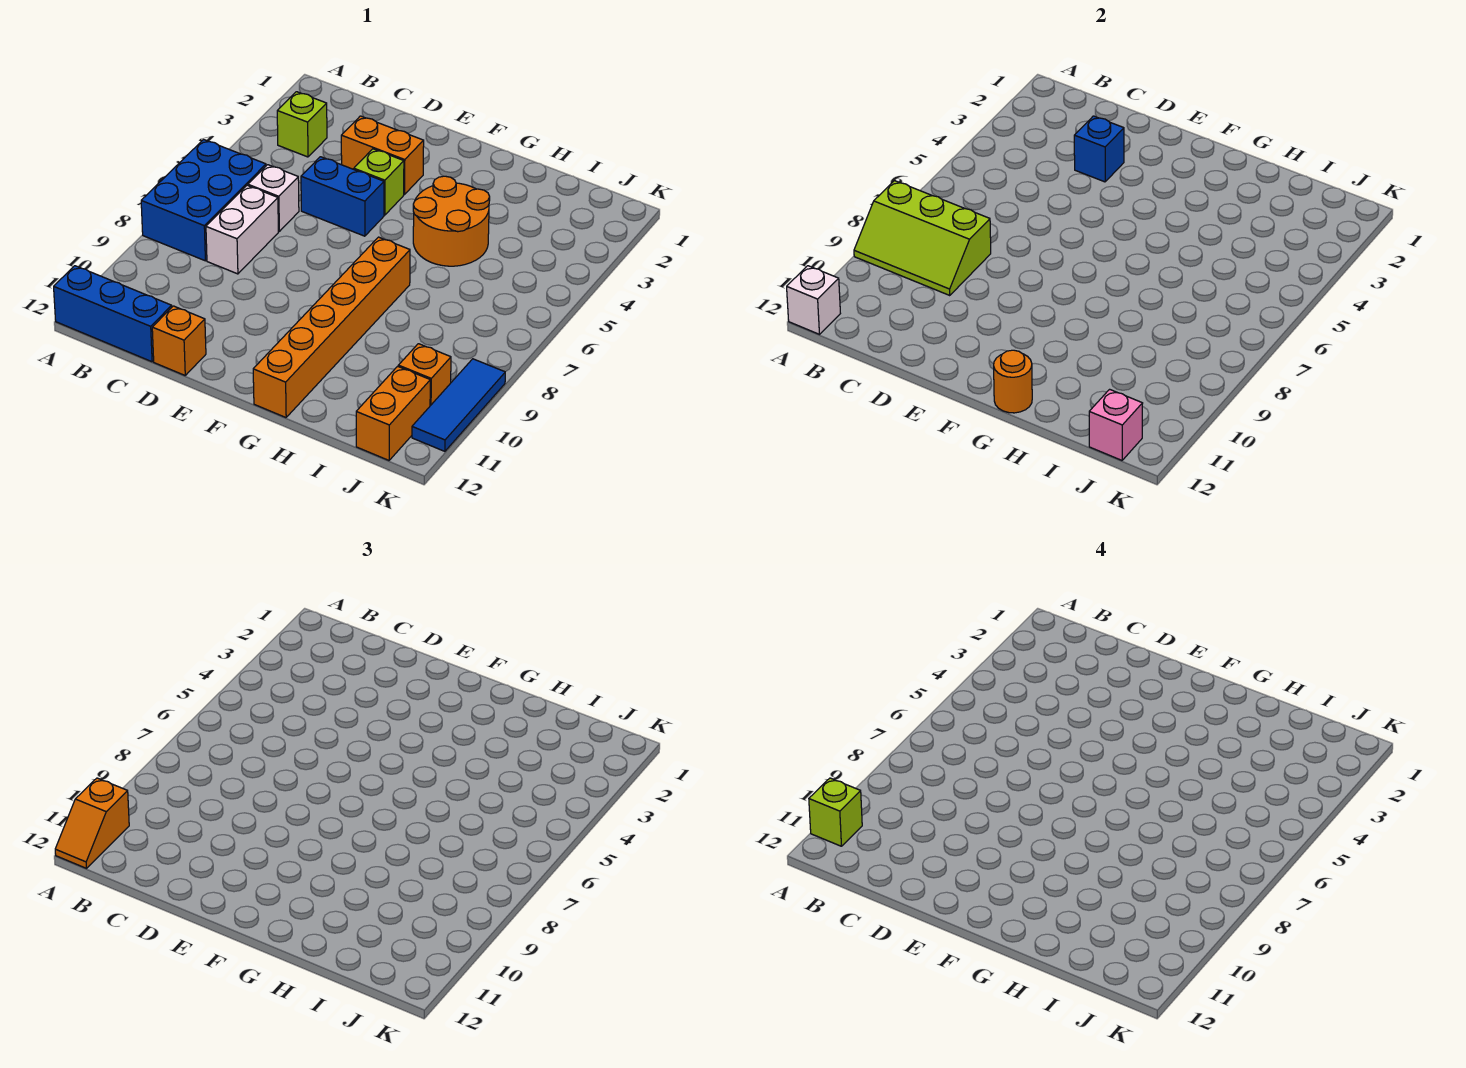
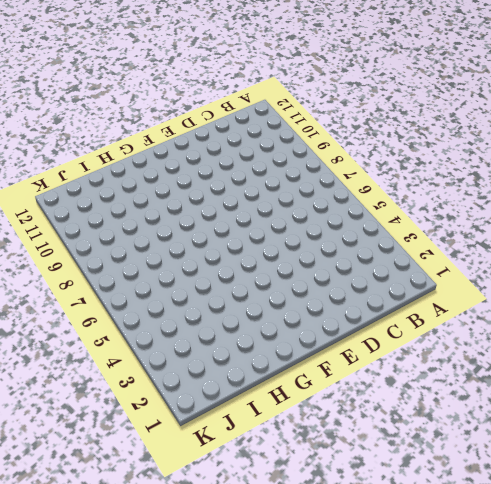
none -> blue brick A6:B8 level 1
none -> blue brick A12:C12 level 1
none -> lime brick B3 level 1

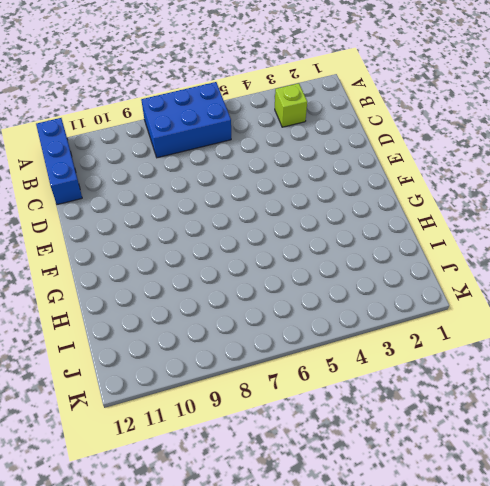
none -> white brick C6 level 1
none -> white brick C7:C8 level 1
none -> orange brick D3:E3 level 1

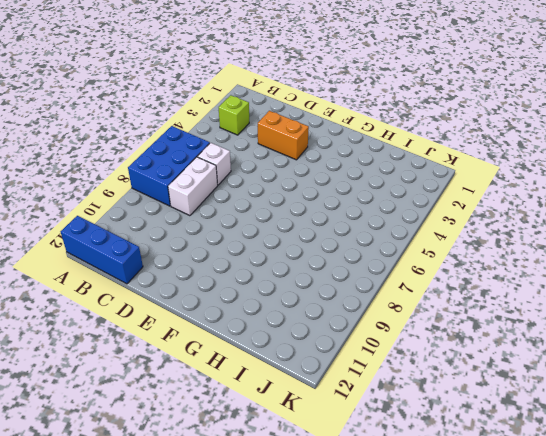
none -> blue brick D5:E5 level 1
none -> orange brick D12 level 1
none -> lime brick E4 level 1

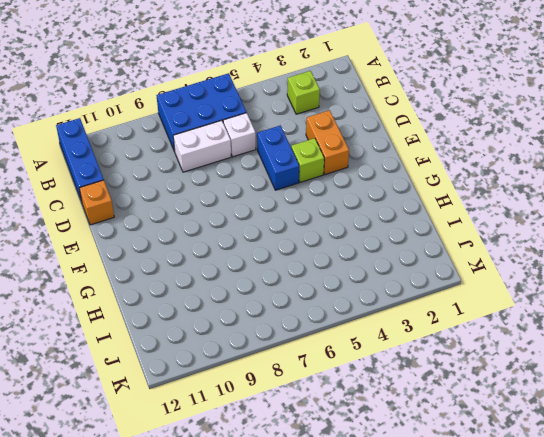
none -> orange round brick G4:H5 level 1
none -> orange brick G7:G12 level 1
none -> orange brick J10 level 1

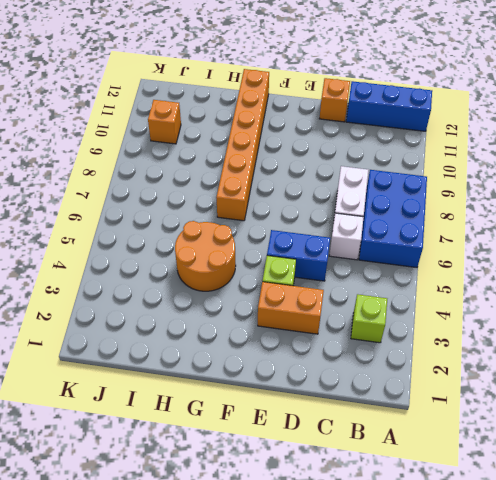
none -> orange brick J11:J12 level 1
none -> blue tile K9:K11 level 1
none -> lime slope A8:C9 level 2 top 8

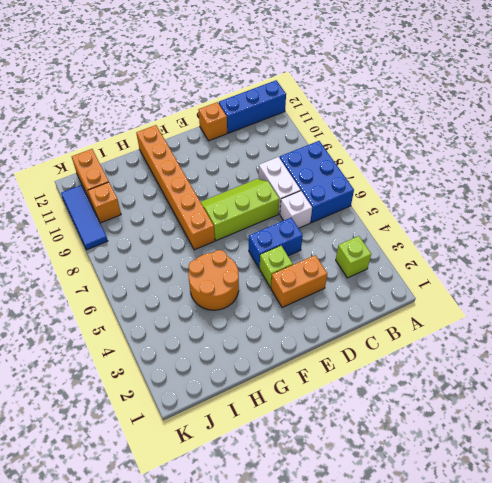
lime slope D7:F8 level 1 top 7 -> lime slope A8:C9 level 2 top 8
none -> white brick A12 level 2
none -> blue brick D3 level 2
none -> orange round brick G12 level 2

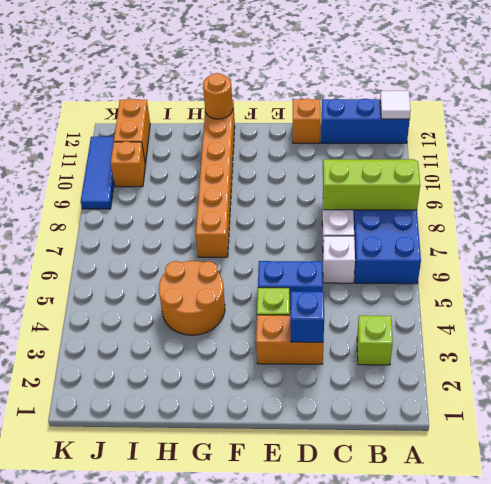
white tile A12 level 2 -> white brick A12 level 2
none -> pink brick J12 level 2
none -> orange slope A11:A12 level 3 top 11
none -> lime brick A11 level 4

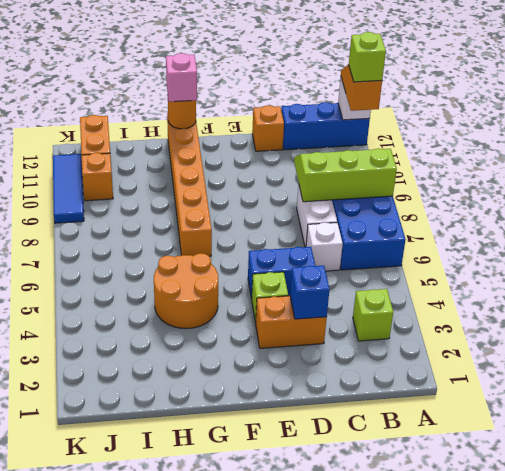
pink brick G12 level 3 -> pink brick J12 level 2

